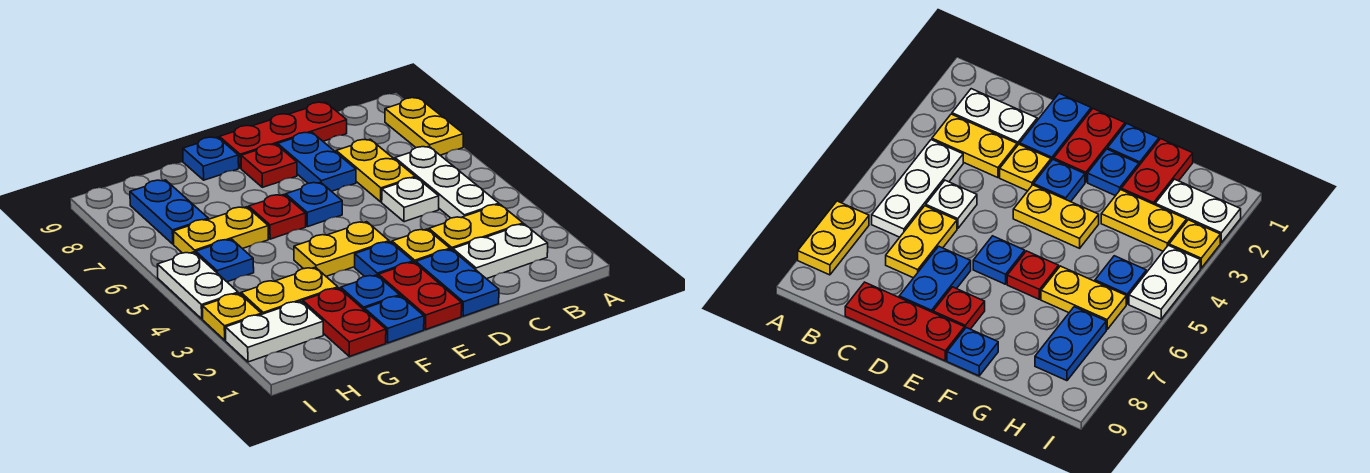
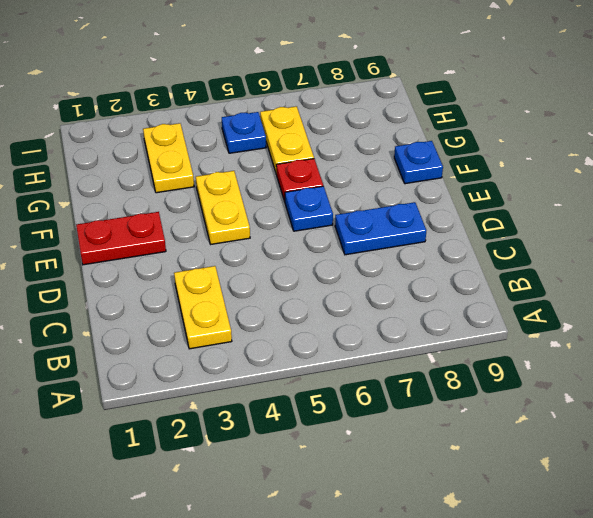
none -> yellow plate A7:A8 level 1
none -> white plate B2:C2 level 1
none -> white plate B4:B6 level 1

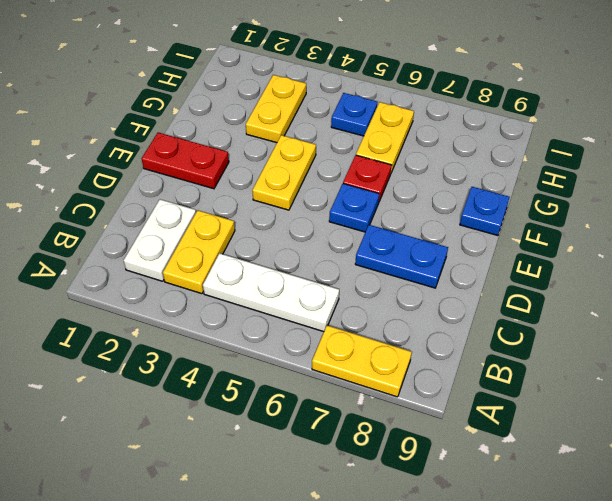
none -> white plate C5 level 1
none -> yellow plate C6:C7 level 1
none -> red plate C9:E9 level 1

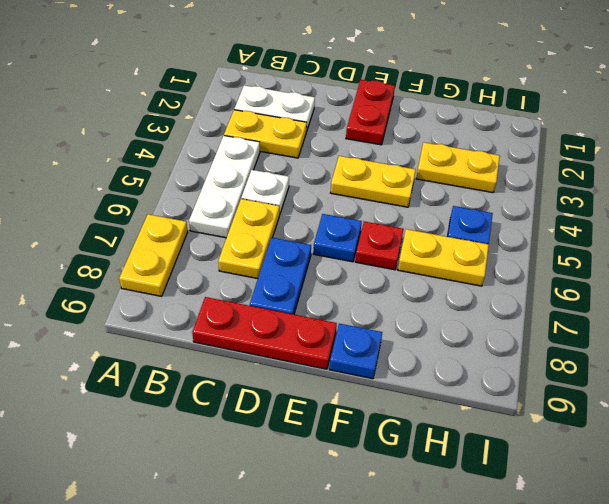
none -> blue plate D1:D2 level 1
none -> yellow plate D3 level 1
none -> blue plate E3 level 1

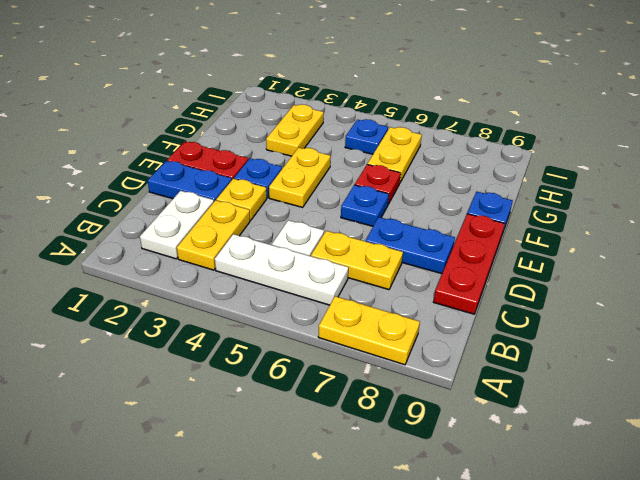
none -> red plate E8 level 1
none -> blue plate F1 level 1
none -> blue plate F2 level 1

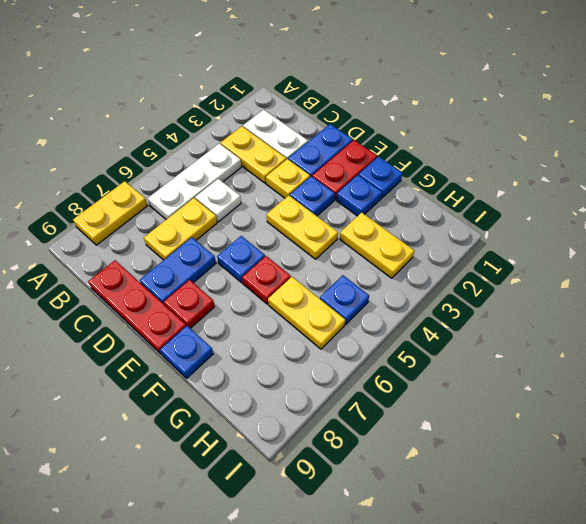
none -> red plate G1:G2 level 1
none -> white plate H2:I2 level 1
none -> blue plate H7:H8 level 1

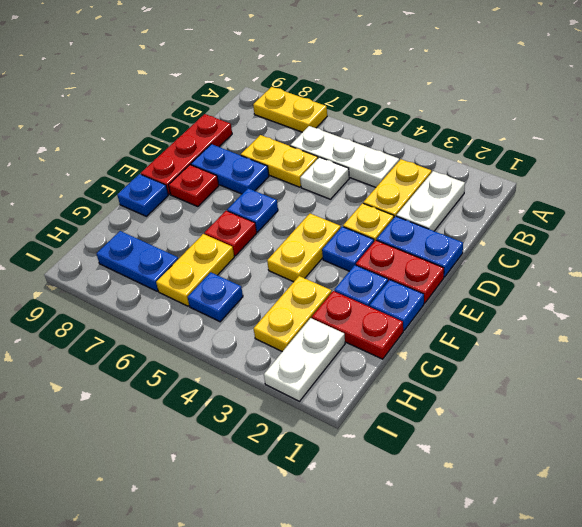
none -> yellow plate I3 level 1
none -> white plate I4:I5 level 1

